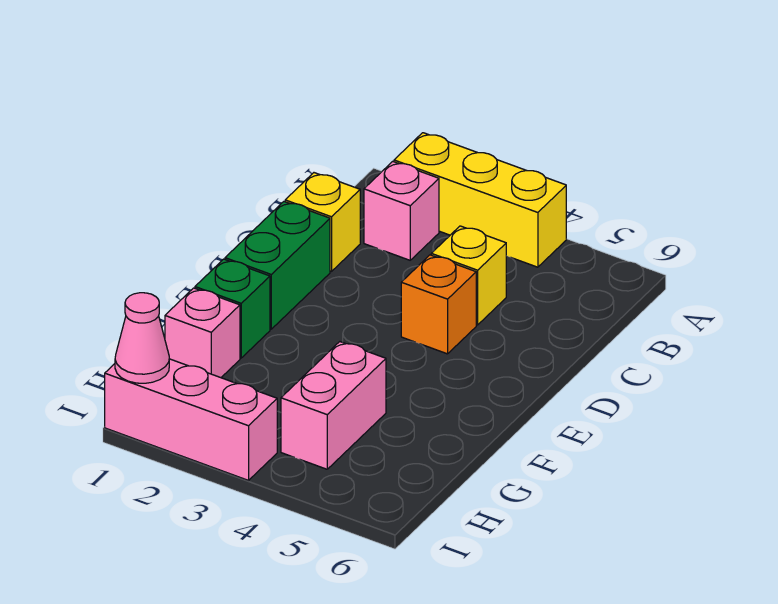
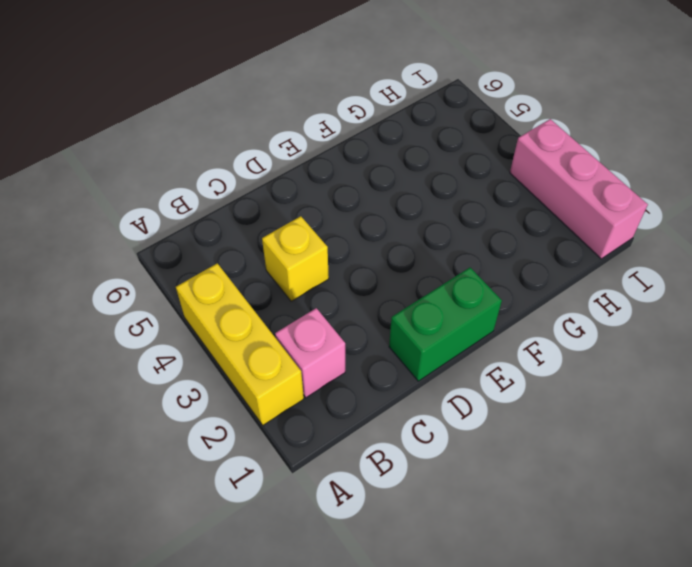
none -> yellow brick C1 level 1
none -> orange brick D4 level 1

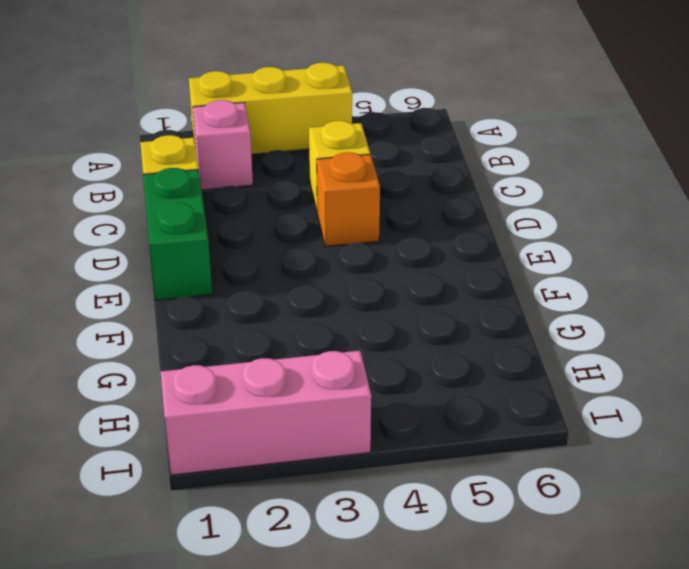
none -> green brick F1 level 1
none -> pink brick G1 level 1

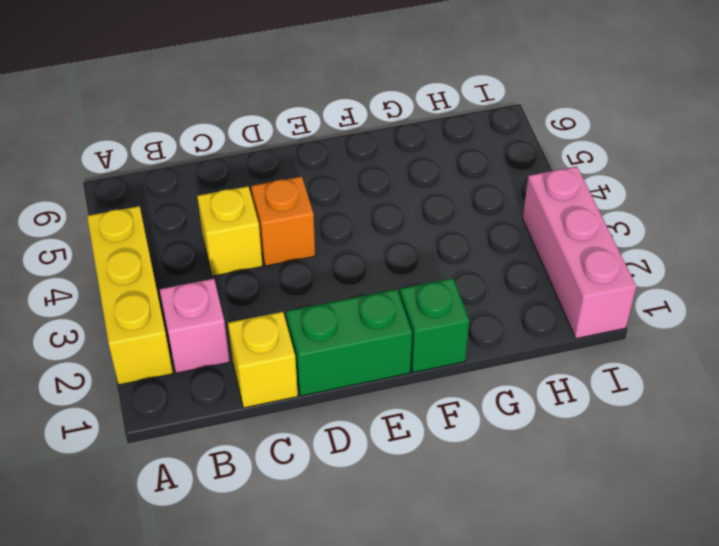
none -> pink brick G1 level 1
none -> pink brick G4:H4 level 1

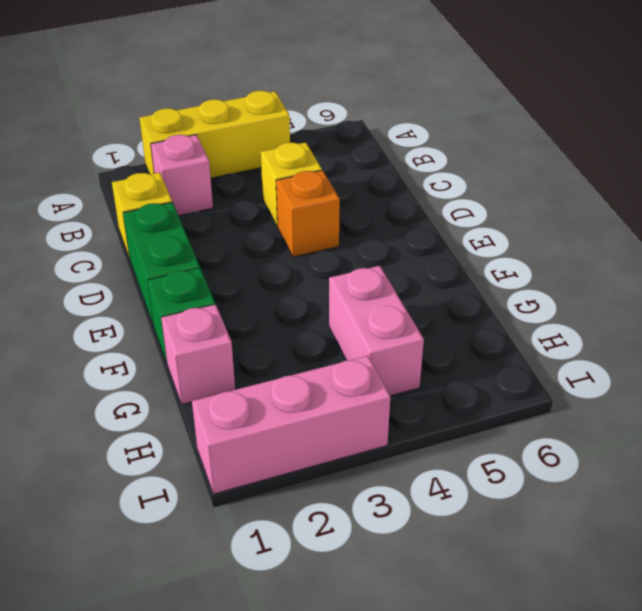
none -> pink cone I1 level 2

